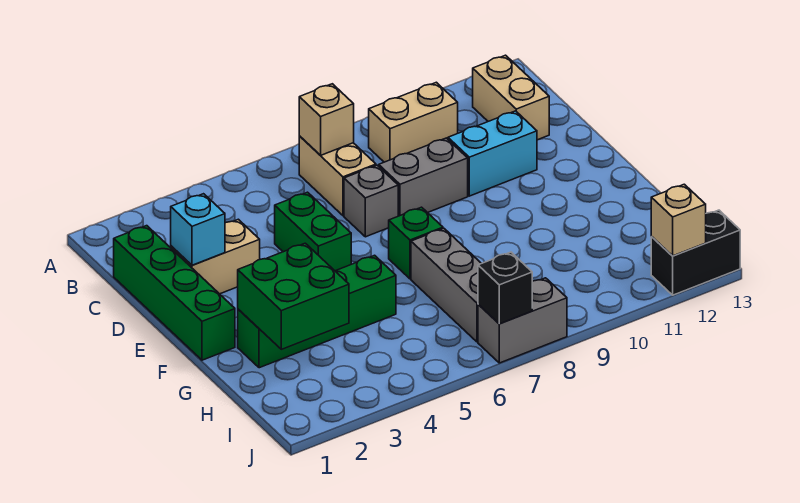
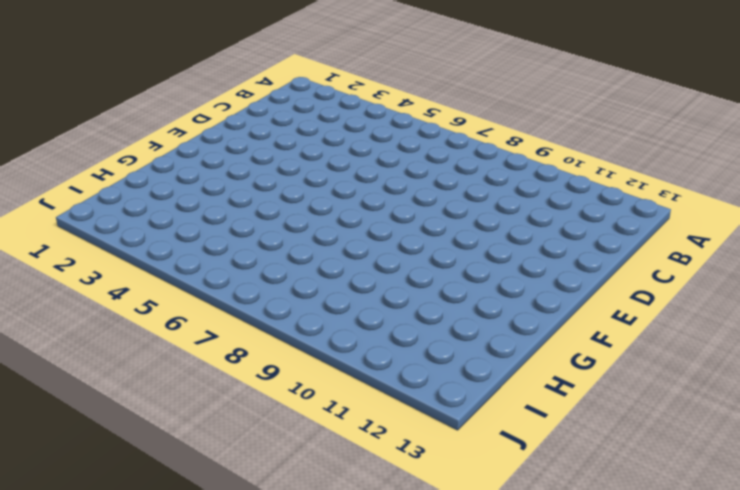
none -> tan brick B7:C7 level 1
none -> tan brick B9:B10 level 1
none -> tan brick B12:C12 level 1

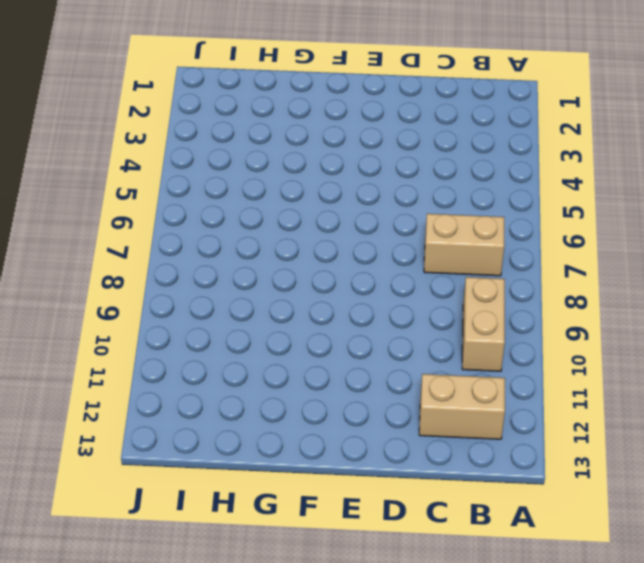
none -> green brick C1:F1 level 1
none -> tan brick D2:D3 level 1
none -> green brick D5:E5 level 1

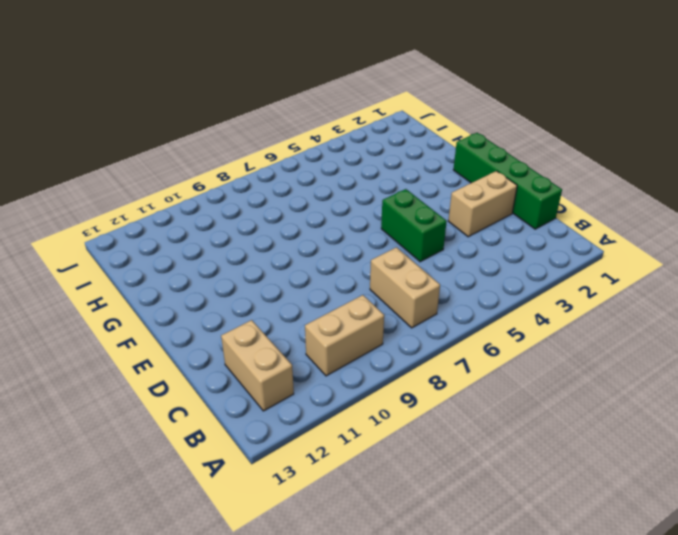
none -> grey brick D7 level 1
none -> grey brick D8:D9 level 1
none -> cyan brick D10:D11 level 1

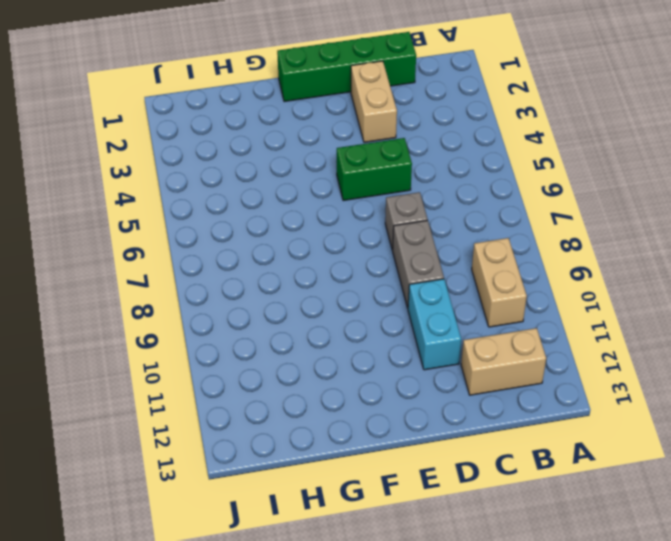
none -> tan brick B7:C7 level 1
none -> green brick F7 level 1
none -> green brick G2:G5 level 1

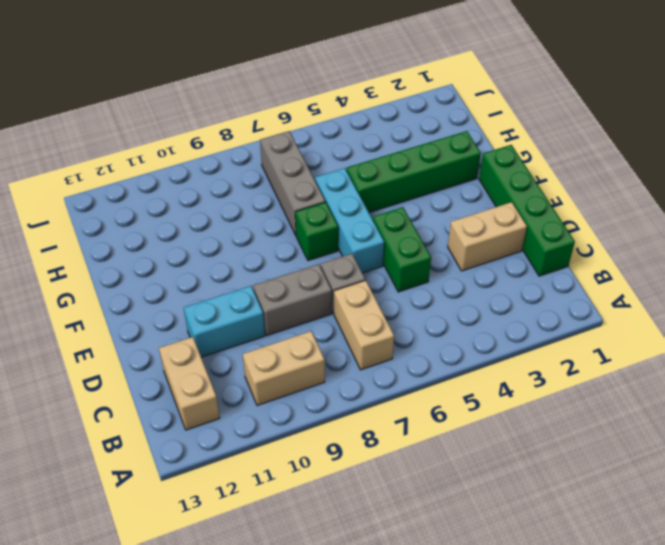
cyan brick E6:G6 level 1 -> none
none -> grey brick J7:J8 level 1
none -> black brick J12:J13 level 1
none -> tan brick B7 level 2

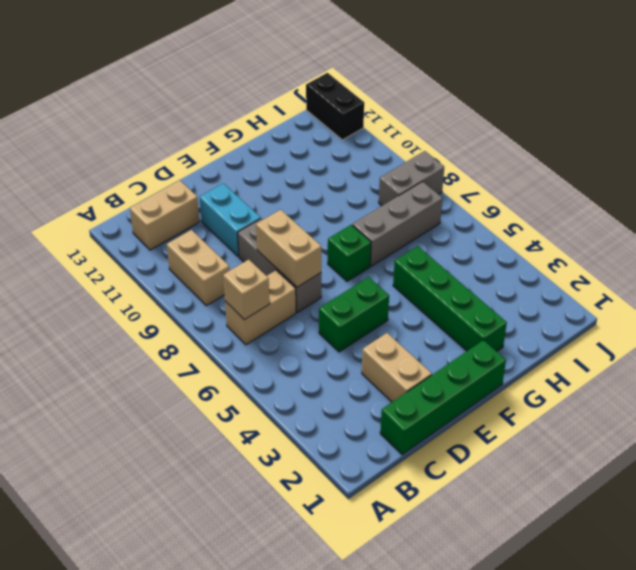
tan brick D7:D8 level 2 -> none
grey brick I8:J8 level 1 -> grey brick J7:J8 level 1
none -> cyan brick D2 level 2
none -> green brick G2:H3 level 2
none -> black brick J7 level 2

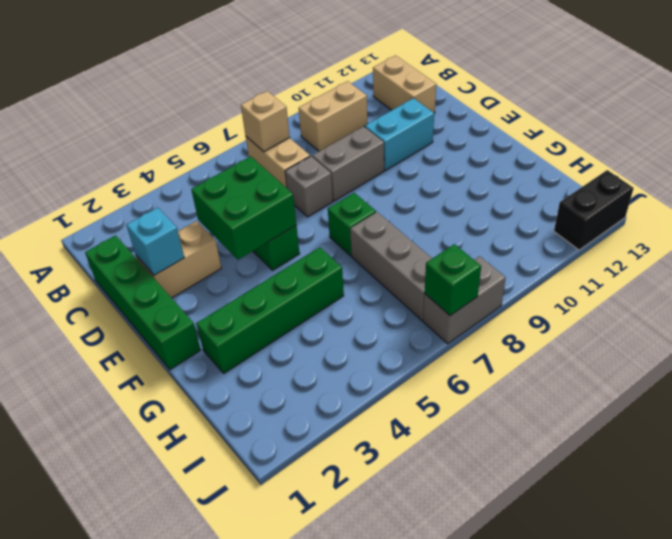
green brick D4:E5 level 2 -> green brick G2:H3 level 2
green brick J7 level 2 -> black brick J7 level 2
none -> tan brick J12 level 2

